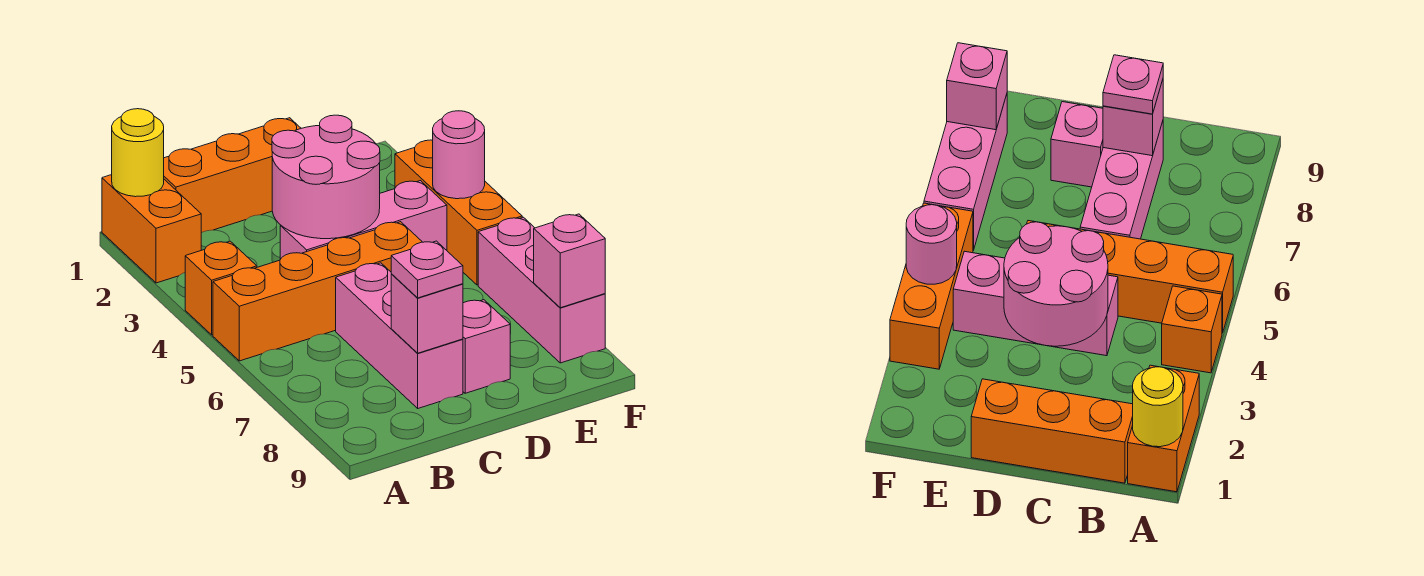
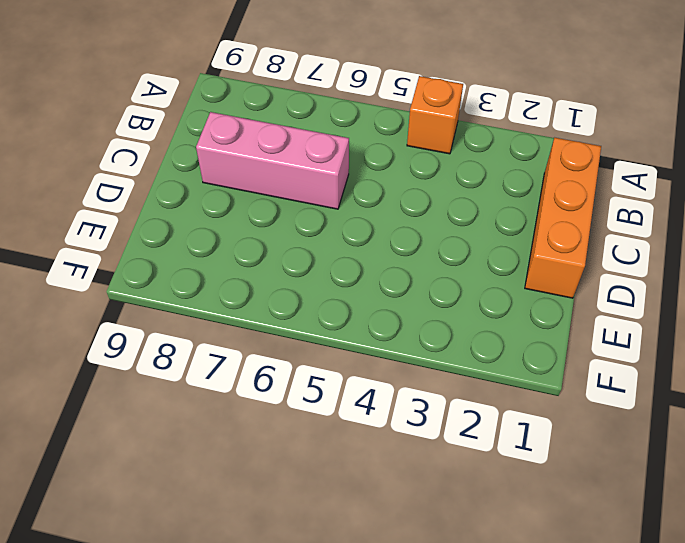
none -> orange brick A1:A2 level 1
none -> orange brick A5:D5 level 1
none -> pink brick C4:E4 level 1

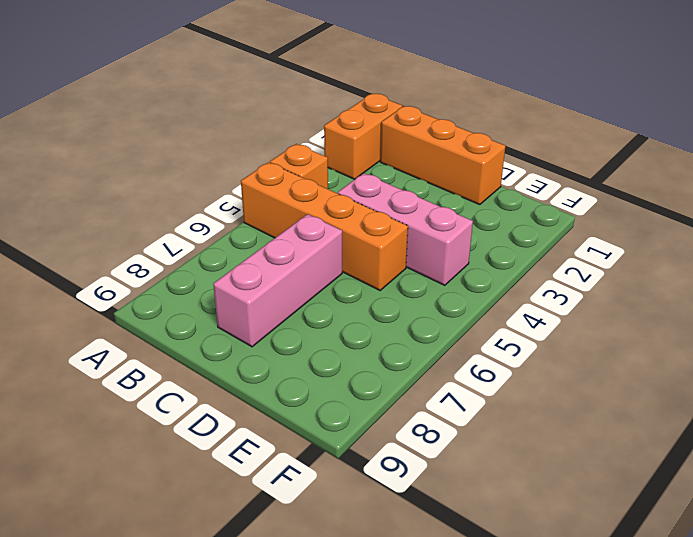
none -> pink brick D8 level 1
none -> orange brick F3:F5 level 1
none -> pink brick F6:F8 level 1

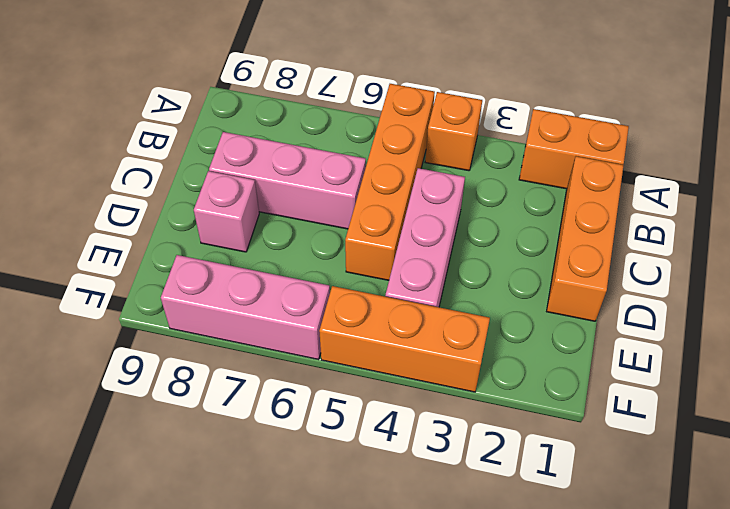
none -> yellow round brick A1 level 2
none -> pink round brick C3:D4 level 2
none -> pink brick C8 level 2

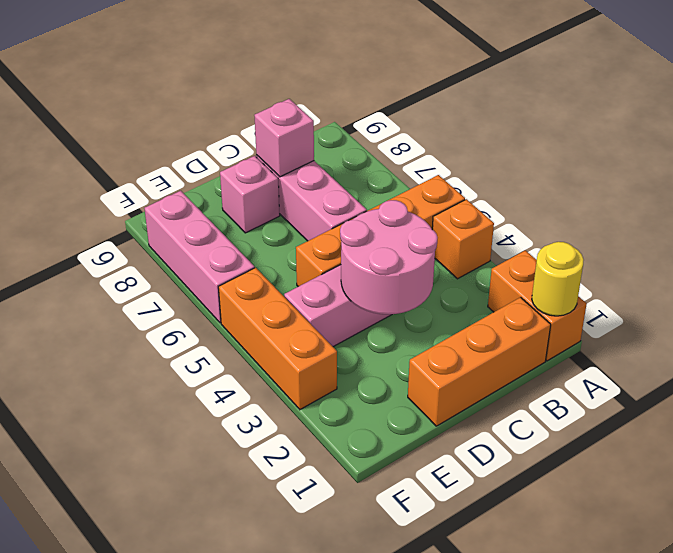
none -> pink round brick F4 level 2
none -> pink brick F8 level 2
none -> pink plate C8 level 3

